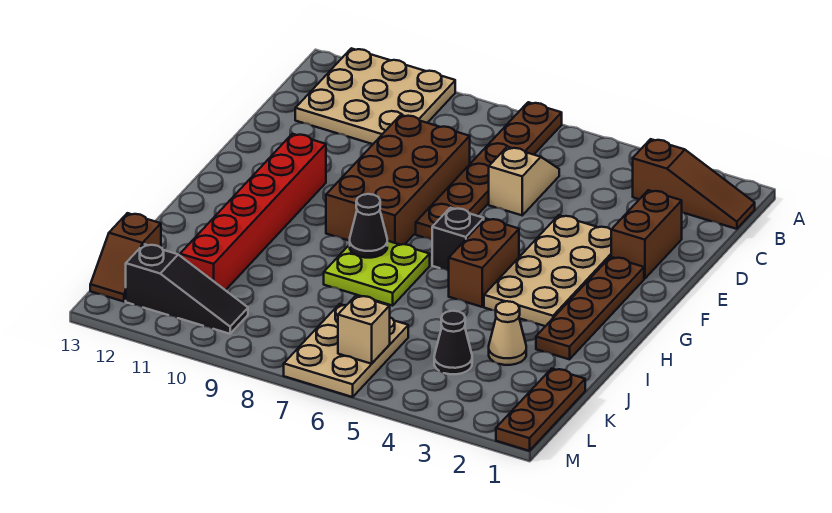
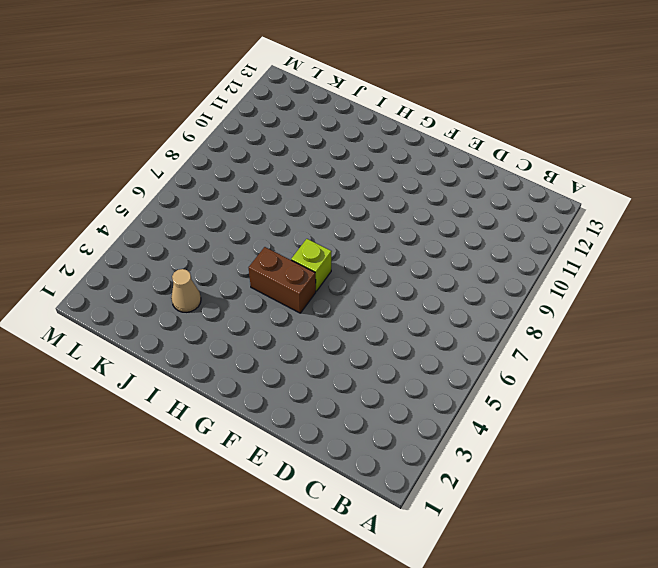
lime brick G6 level 1 -> black brick G6 level 1
none -> brown plate A7:F7 level 1
none -> tan plate A10:C12 level 1
none -> brown slope B1:B3 level 1 top 3

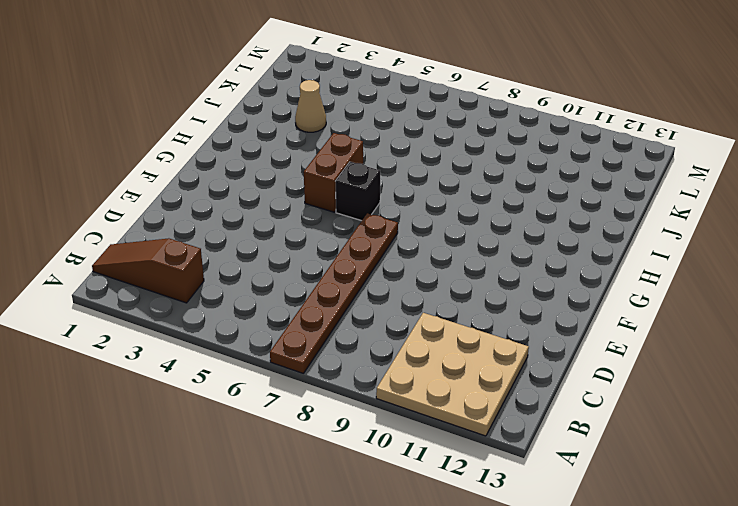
none -> tan slope C6:D6 level 1 top D
none -> brown brick D2:E2 level 1
none -> brown brick D8:G9 level 1

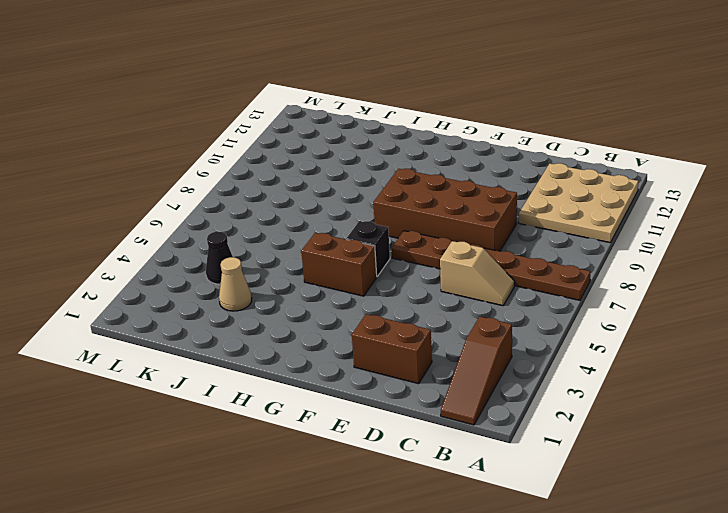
none -> tan plate E3:H4 level 1
none -> brown plate F2:I2 level 1
none -> red brick F11:K11 level 1

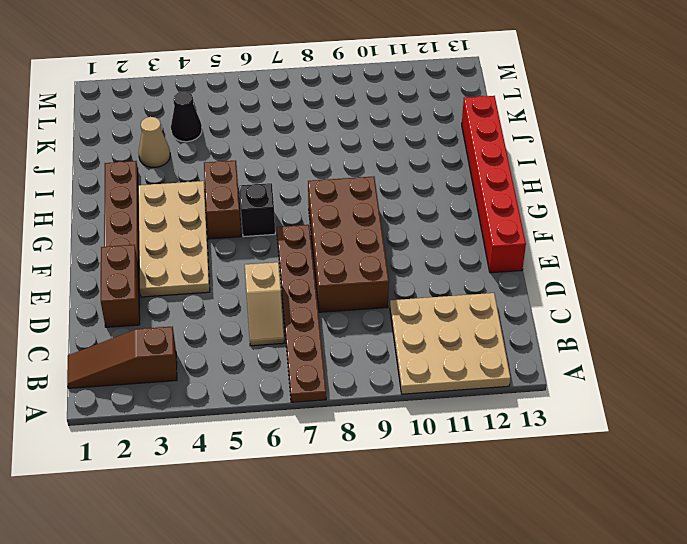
red brick E13:J13 level 1 -> red brick F11:K11 level 1
none -> lime plate H7:I8 level 1
none -> brown plate K1:M1 level 1
none -> tan plate K6:M7 level 1

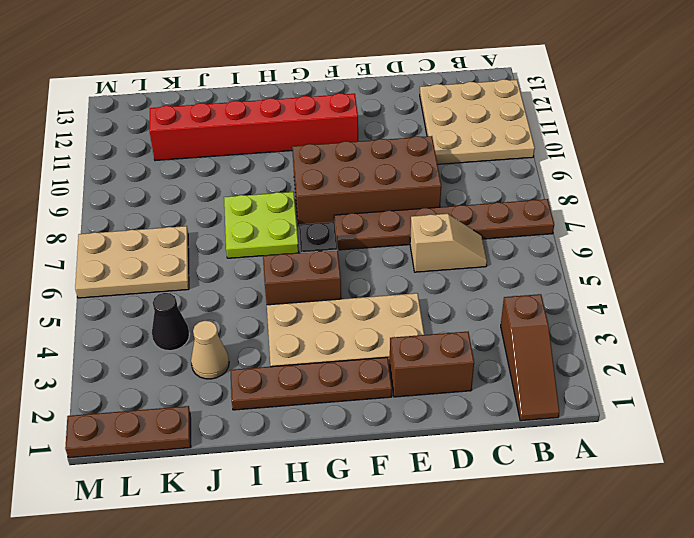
none -> brown slope K13:L13 level 1 top K
none -> black slope L10:L12 level 1 top 12
none -> black cone H8 level 2

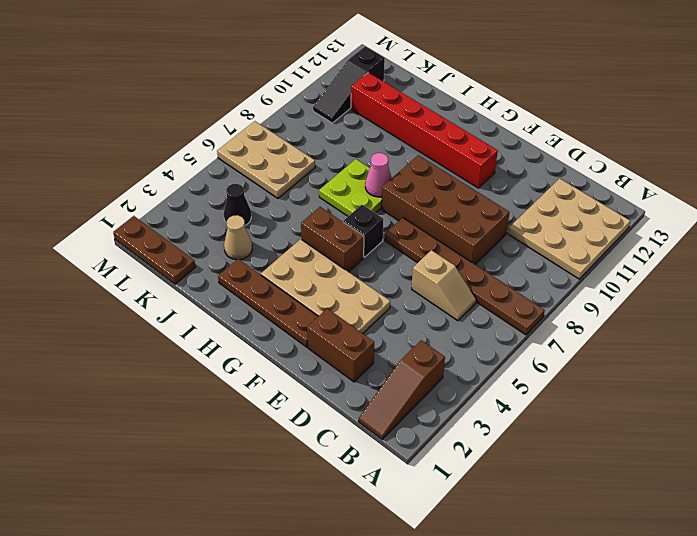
pink cone H8 level 2 -> black cone H8 level 2
none -> brown slope K13:L13 level 1 top K
none -> tan brick L6 level 2

